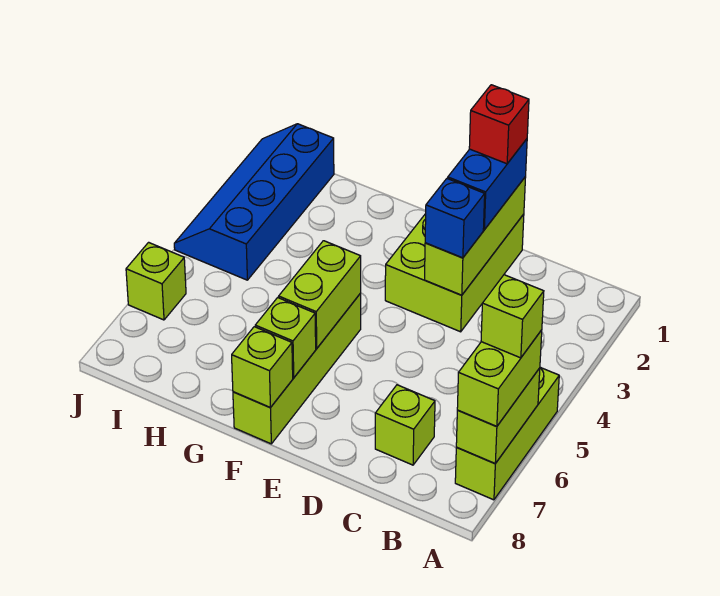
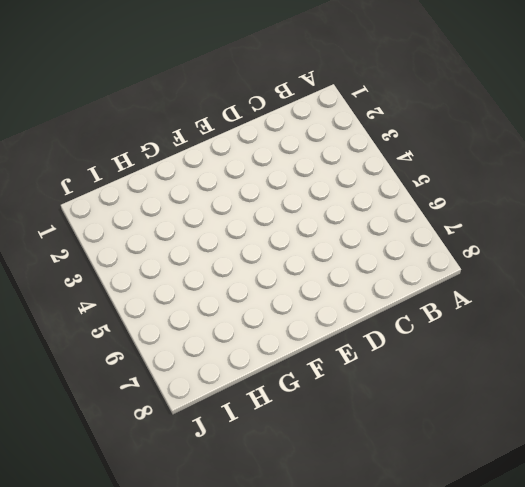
none -> lime brick A5:A7 level 1
none -> lime brick C7 level 1
none -> lime brick D1:E3 level 1

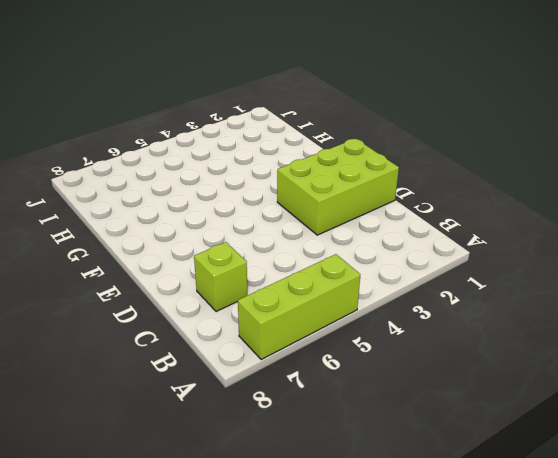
none -> lime brick F5:F8 level 1
none -> blue slope I1:J4 level 1 top I
none -> lime brick J6 level 1

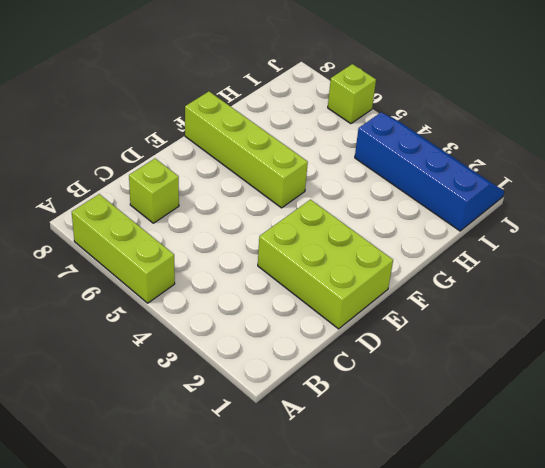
none -> lime brick A6:A7 level 2
none -> lime brick D1:D3 level 2
none -> lime brick F5:F6 level 2

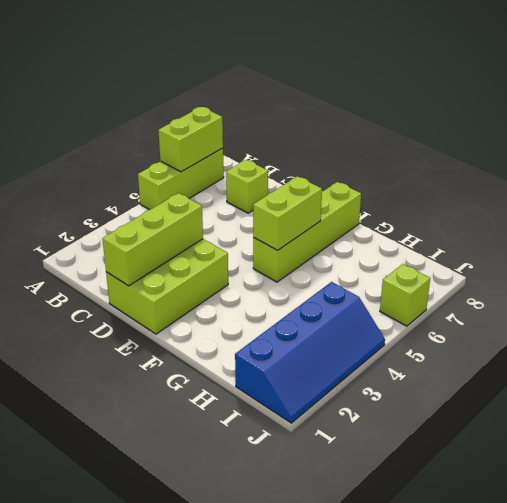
none -> lime brick F7 level 2
none -> lime brick F8 level 2
none -> lime brick A6:A7 level 3

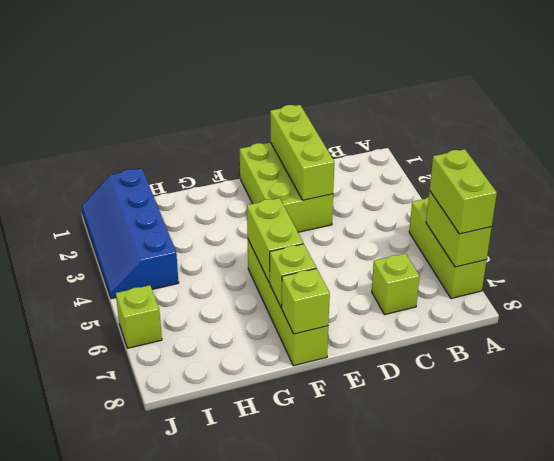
none -> blue brick D1:D2 level 3
none -> blue brick D3 level 3
none -> lime brick A6 level 4

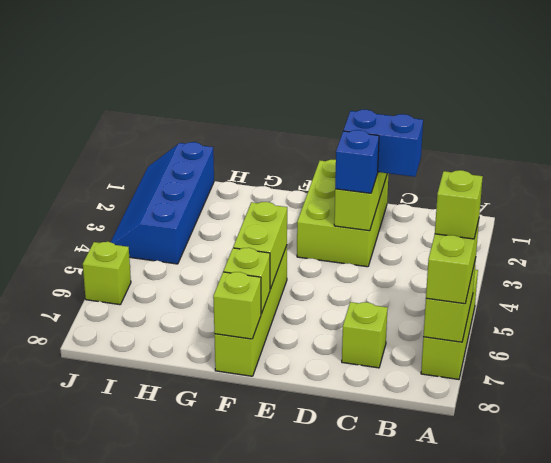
blue brick C2:D2 level 3 -> blue brick D1:D2 level 3
none -> red brick D1 level 4

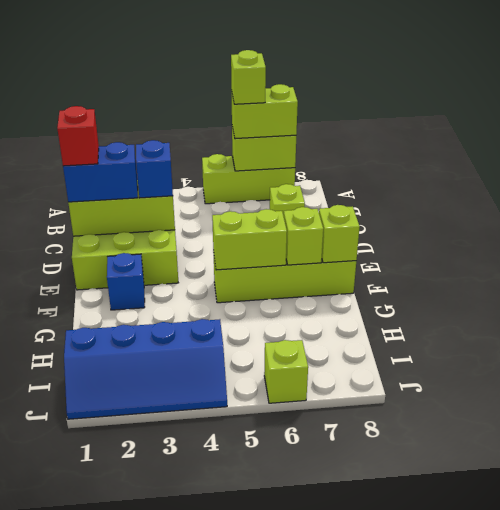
blue brick F2 level 1 -> none

